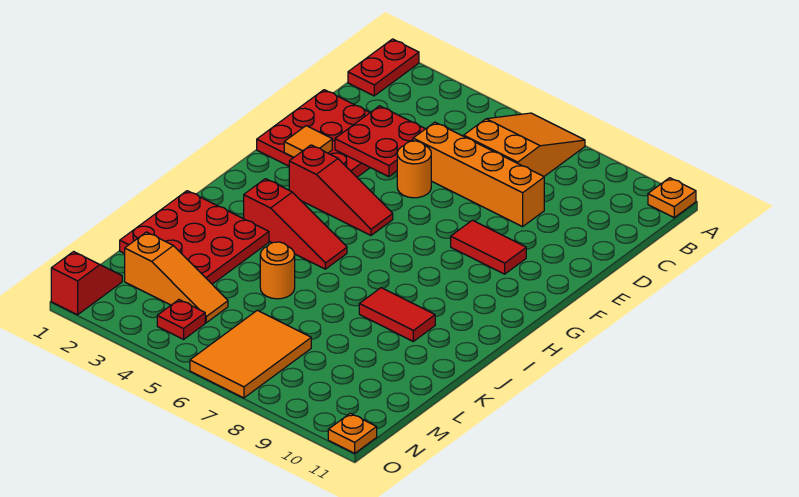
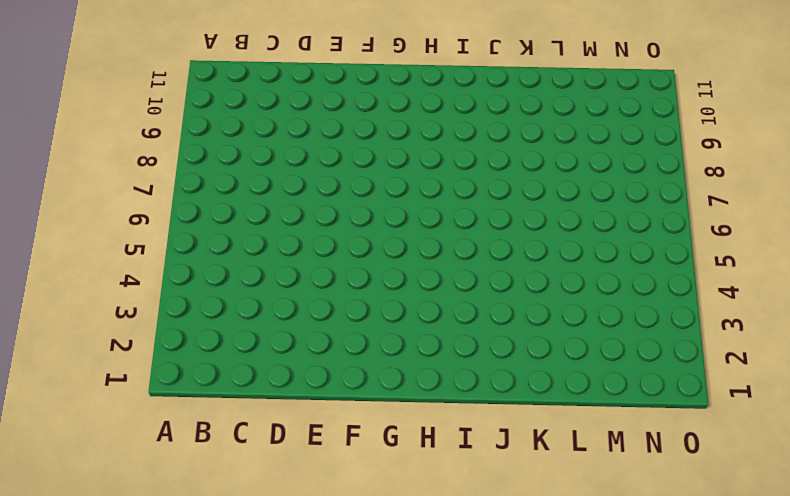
none -> red plate A1:B1 level 1
none -> orange slope A6:C7 level 1 top C
none -> orange plate A11 level 1

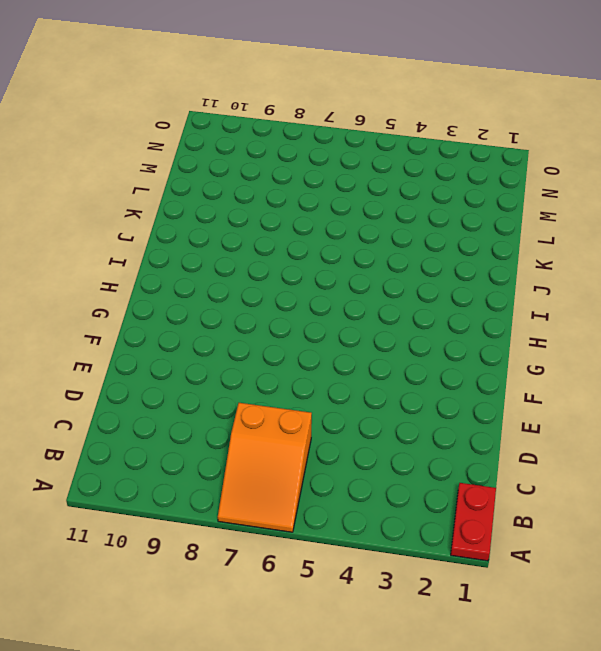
none -> orange plate A11 level 1
none -> red plate D1:F3 level 1
none -> orange brick D5:D8 level 1

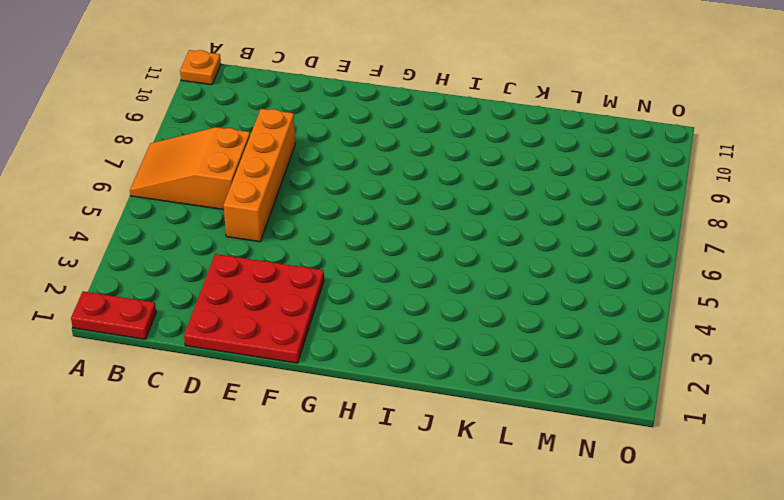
none -> orange round brick E5 level 1
none -> red tile F8:F9 level 1
none -> red slope G3:G5 level 1 top 3

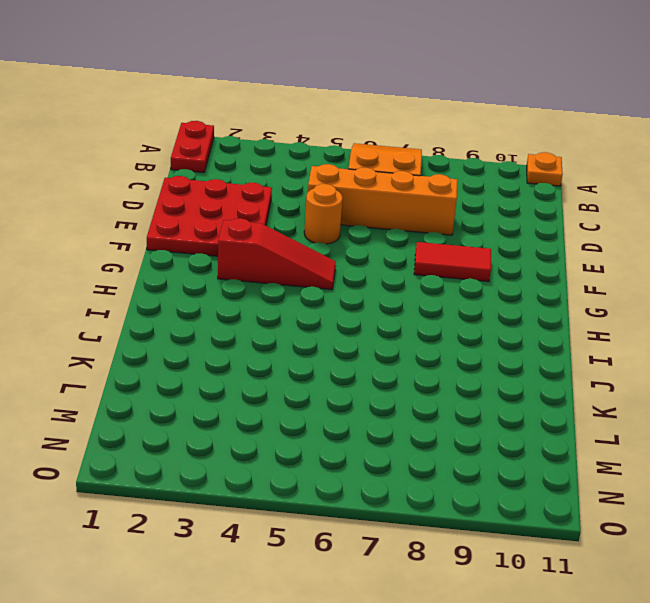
none -> red slope I3:I5 level 1 top 3
none -> red plate J1:L3 level 1
none -> red tile J8:J9 level 1

